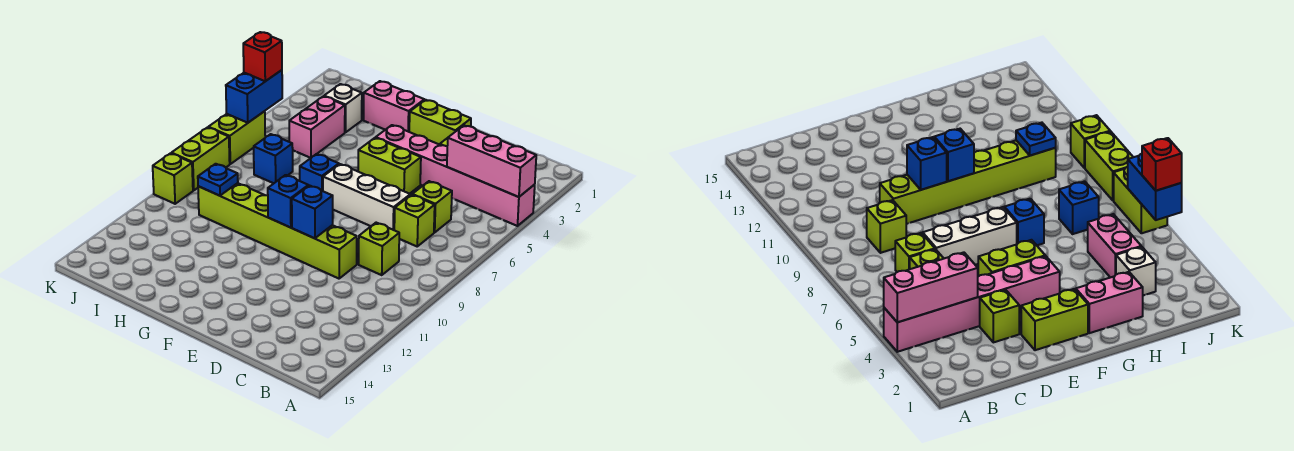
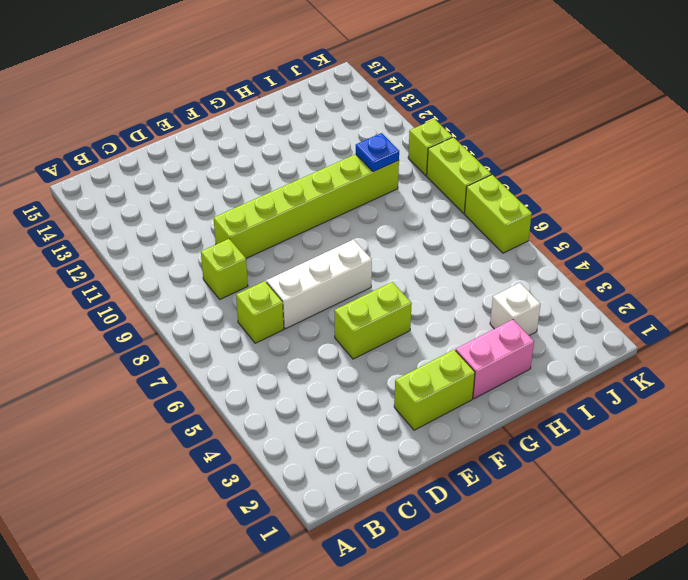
none -> pink brick A4:F4 level 1
none -> lime brick C6 level 1
none -> lime brick D3 level 1

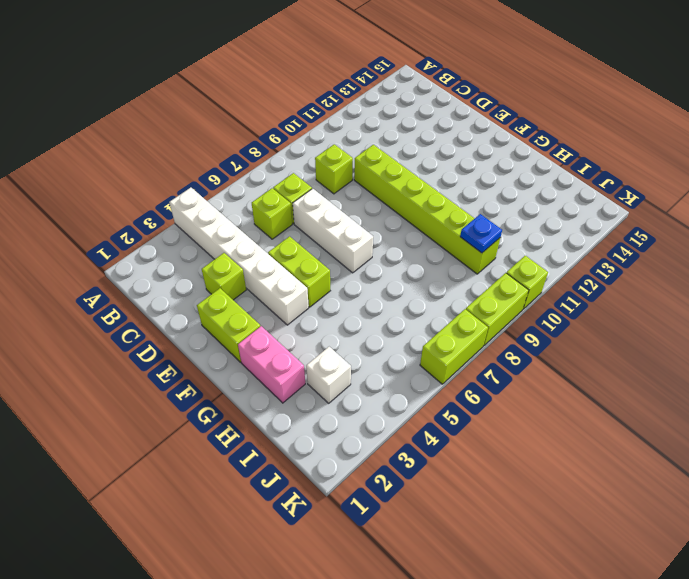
white brick A4:F4 level 1 -> pink brick A4:F4 level 1
none -> blue brick G7 level 1
none -> pink brick I4:I5 level 1
none -> blue brick I7 level 1

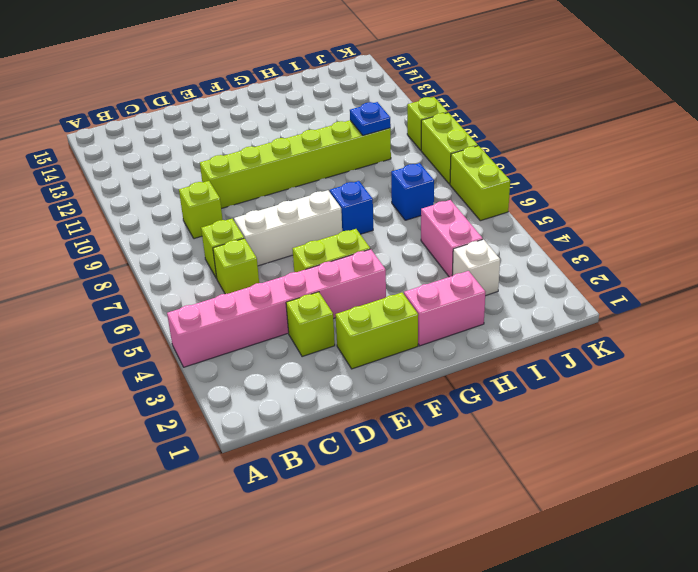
none -> pink brick A4:C4 level 2
none -> blue brick E10 level 2
none -> blue brick F10 level 2

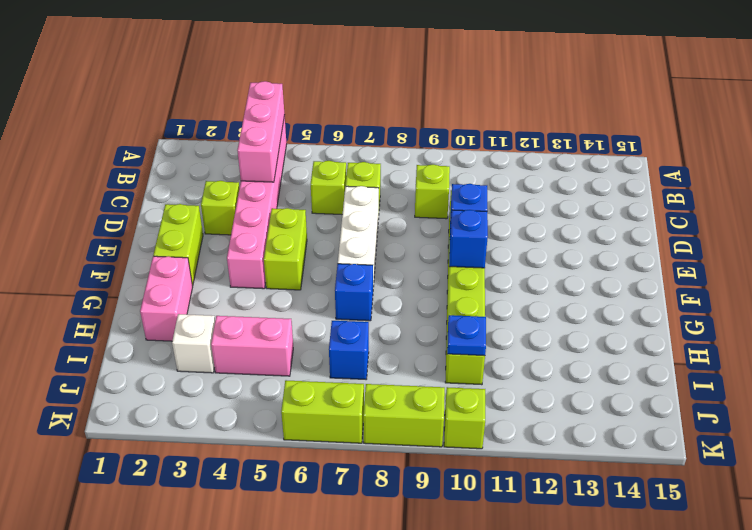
none -> blue brick K5:K6 level 2
none -> red brick K5 level 3

